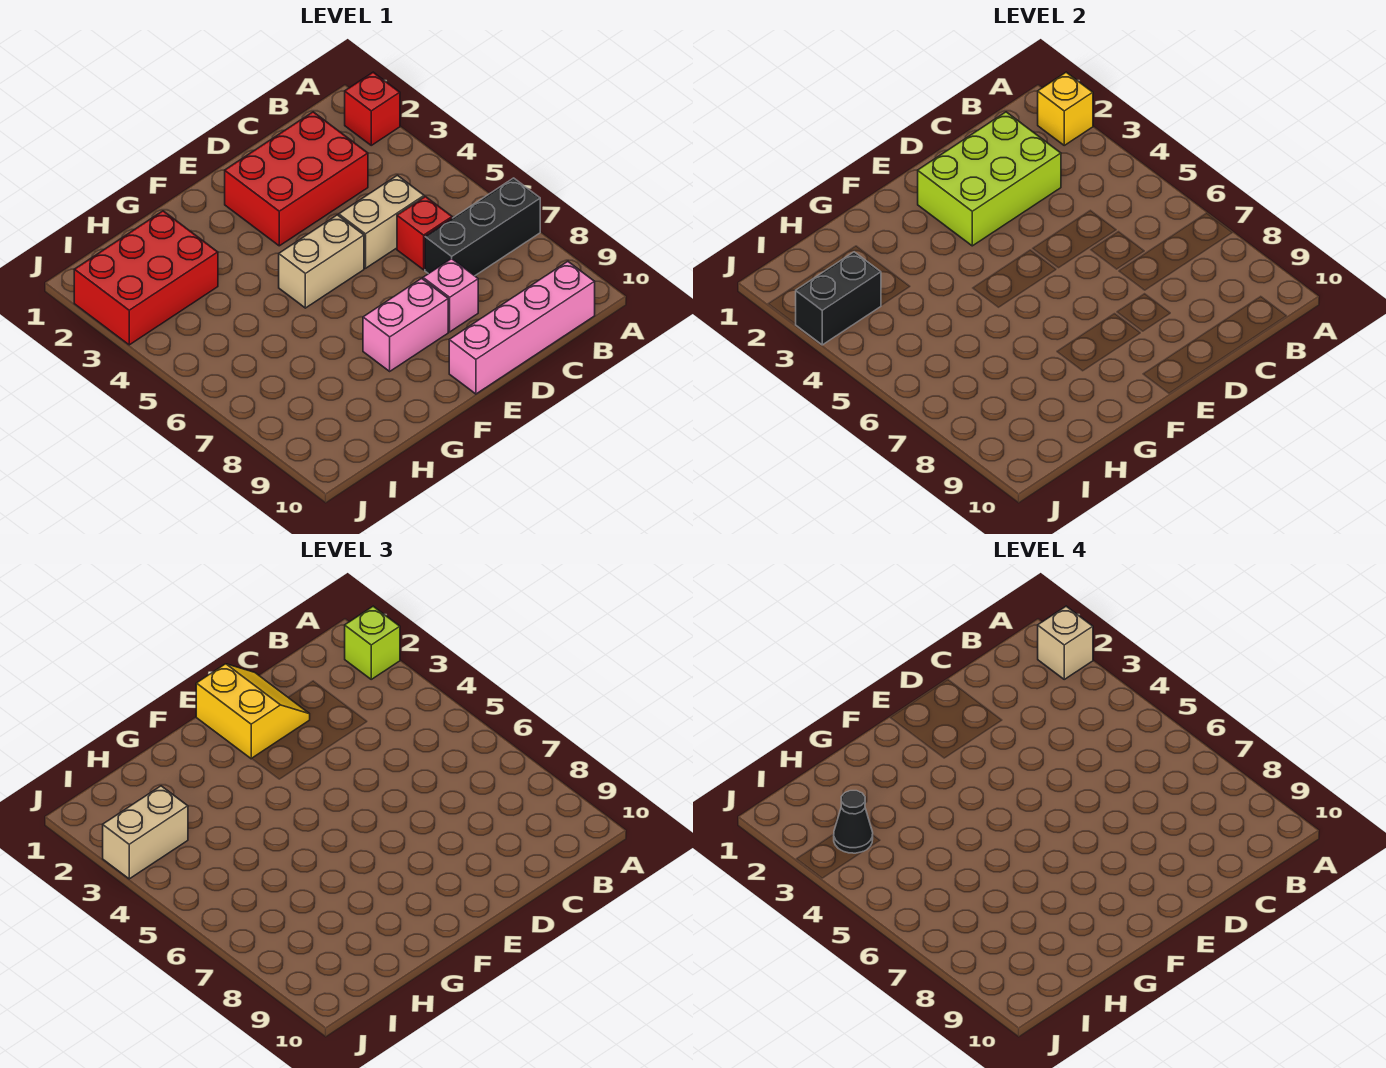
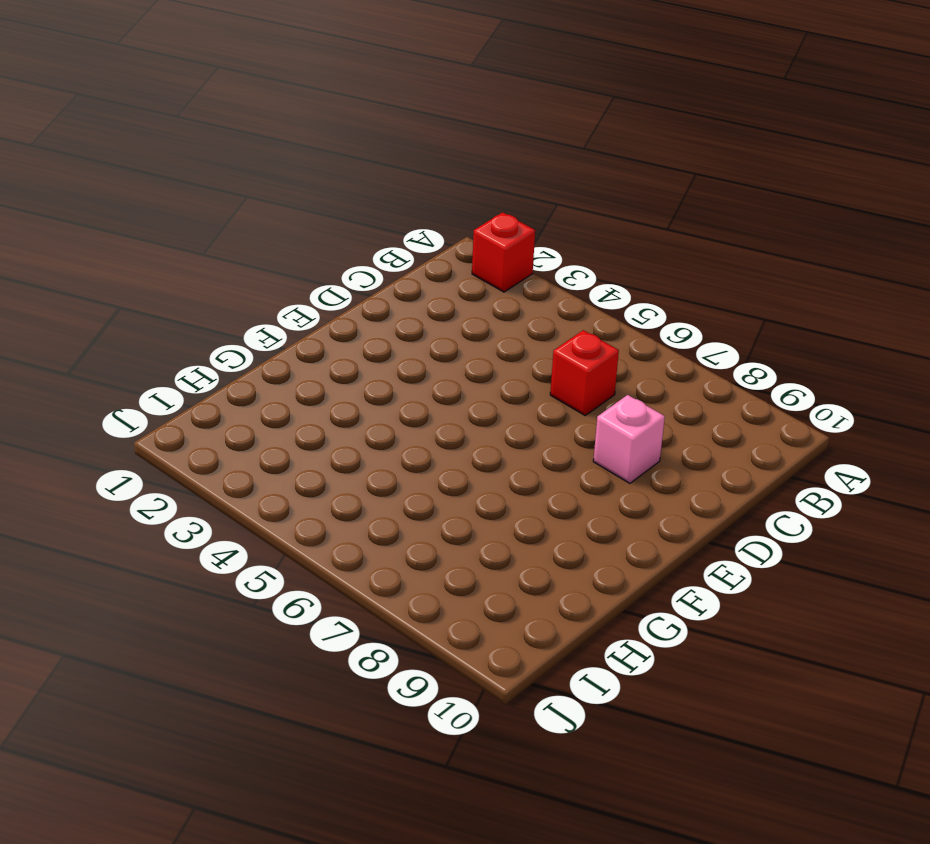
none -> black brick A7:C7 level 1
none -> pink brick B10:E10 level 1
none -> red brick C2:E3 level 1

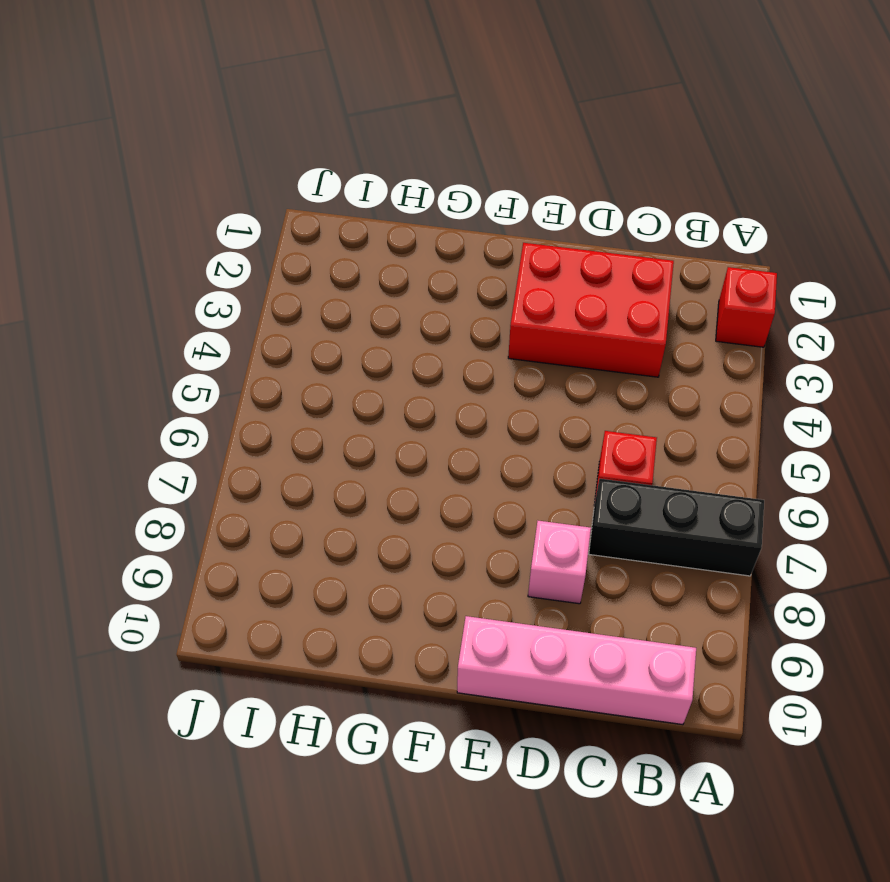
none -> tan brick C5:D5 level 1
none -> tan brick E5:F5 level 1
none -> pink brick E8:F8 level 1

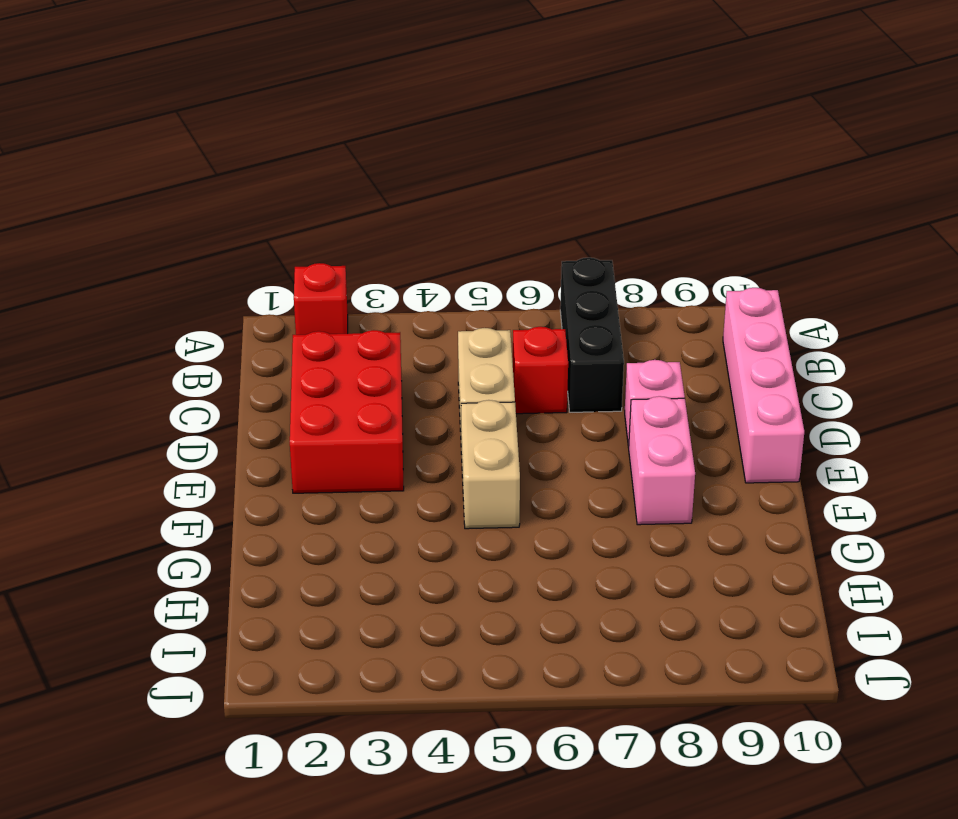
none -> red brick H2:J3 level 1
none -> yellow brick A2 level 2
none -> lime brick C2:E3 level 2

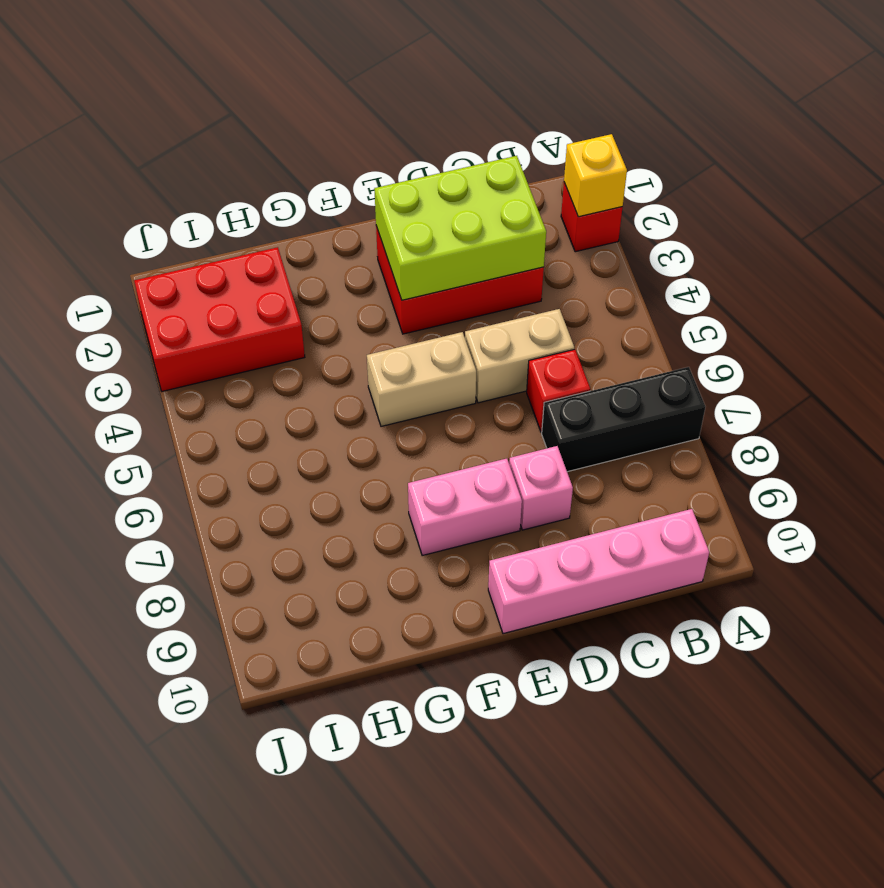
none -> black brick I3:J3 level 2
none -> lime brick A2 level 3
none -> yellow slope D1:E2 level 3 top E

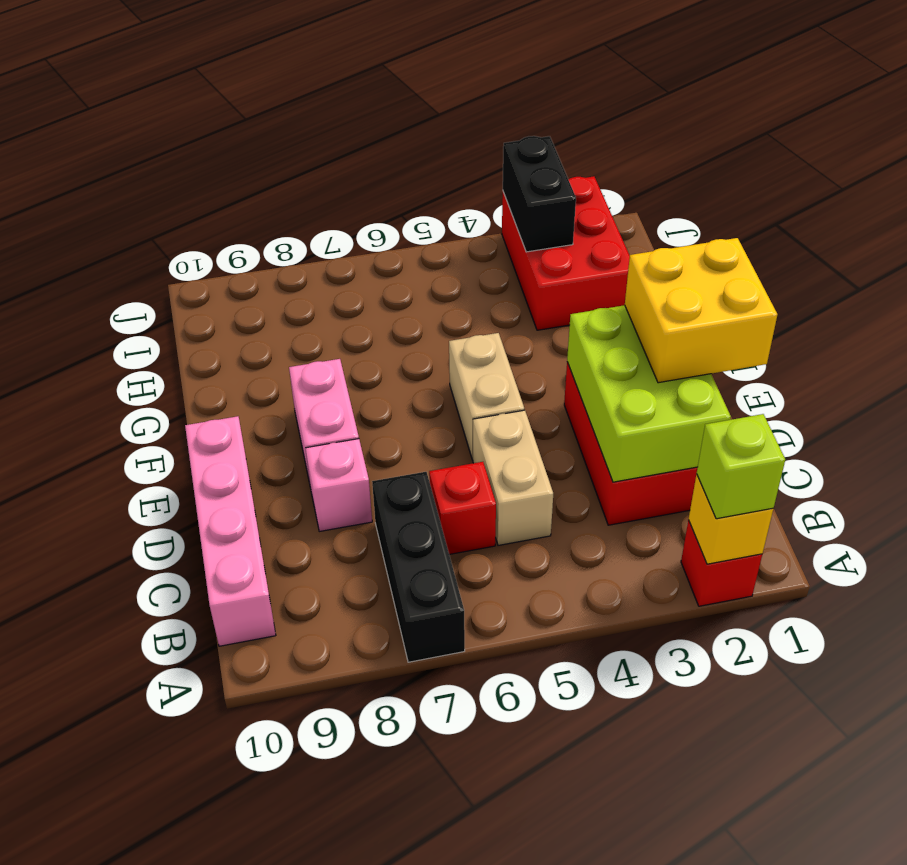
yellow brick D1:E2 level 3 -> yellow slope D1:E2 level 3 top E
none -> tan brick I3:J3 level 3
none -> tan brick A2 level 4
none -> black cone I3 level 4

